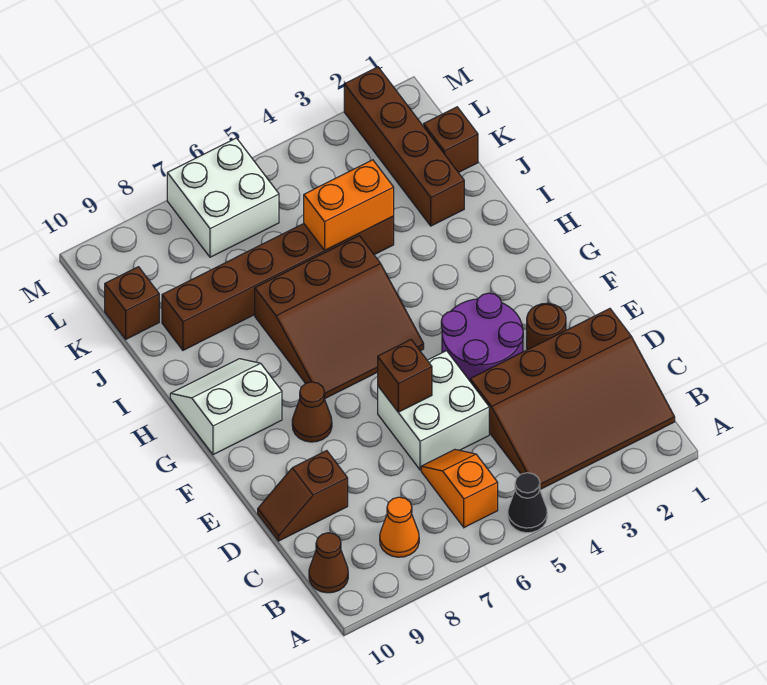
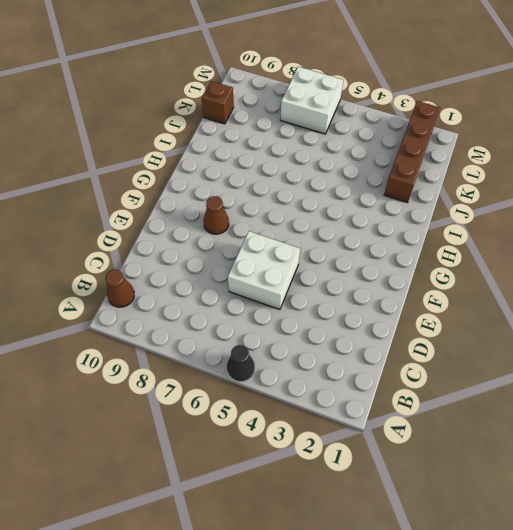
none -> brown slope B1:D4 level 1 top D
none -> orange slope B6:C6 level 1 top B
none -> orange cone B8 level 1

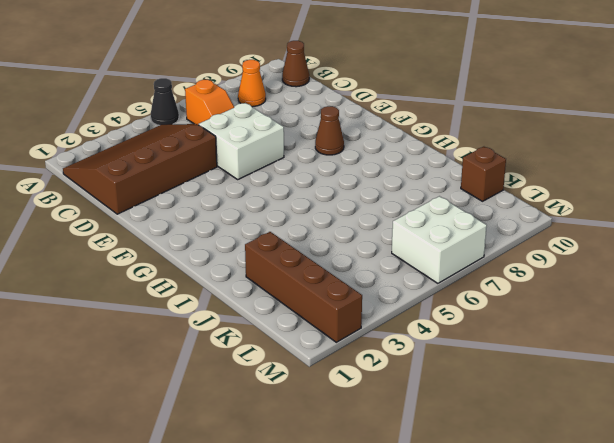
none -> brown slope D9:D10 level 1 top 9
none -> brown round brick E2 level 1
none -> purple round brick E3:F4 level 1

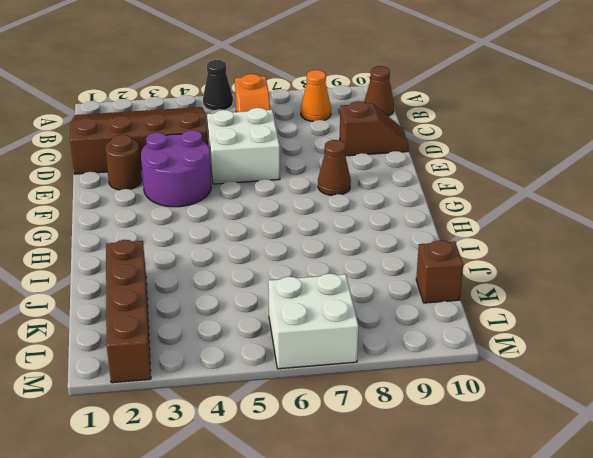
none -> brown slope G5:I7 level 1 top I
none -> white slope G9:H10 level 1 top G
none -> brown brick J4:J9 level 1

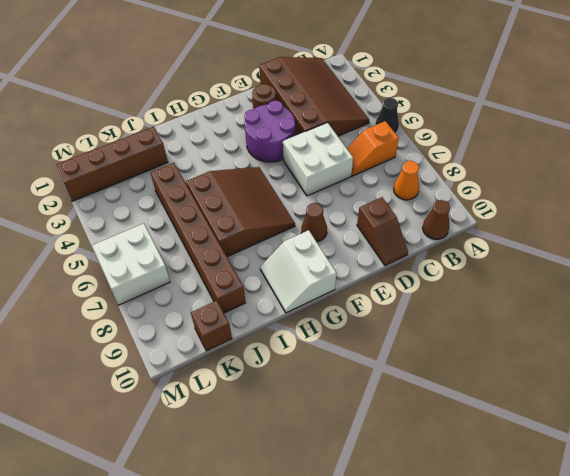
none -> brown brick K1 level 1
none -> brown brick E6 level 2
none -> orange brick J4:J5 level 2

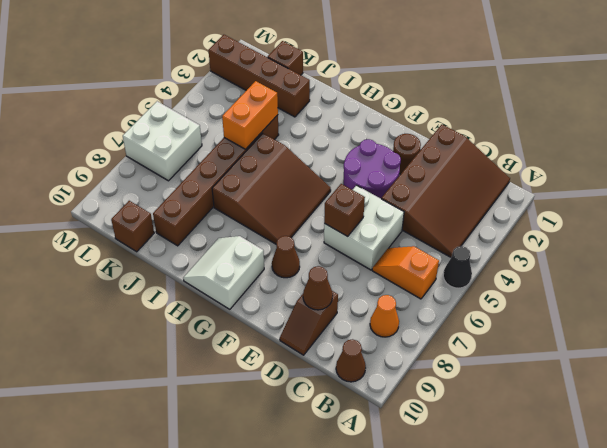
brown cone D9 level 2 -> none

